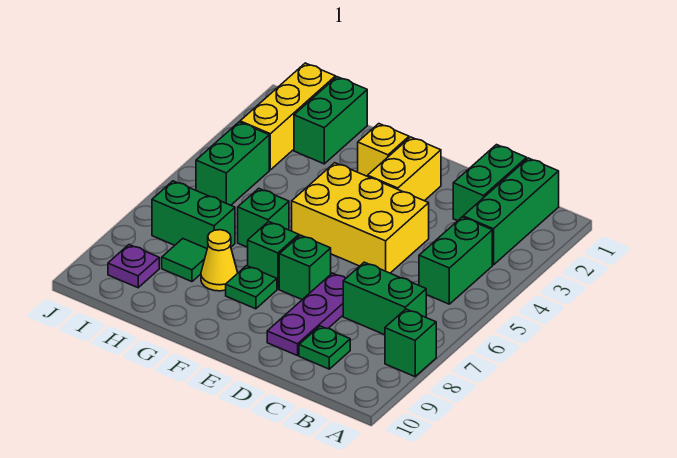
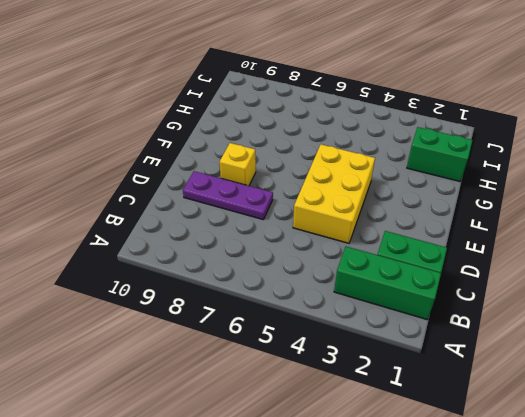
yellow brick E8 level 1 -> yellow brick F2 level 1
none -> green brick A8 level 1
none -> green brick B4:B5 level 1
none -> green brick B7:C7 level 1

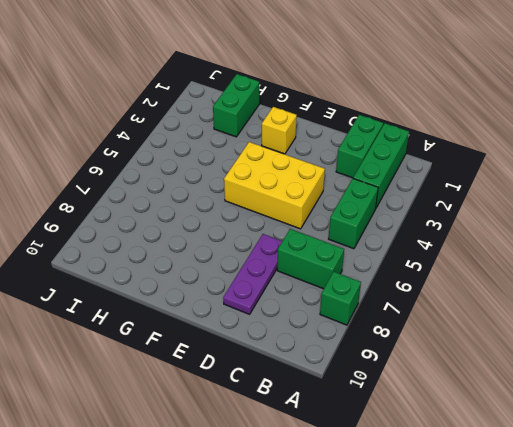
none -> green plate C9 level 1
none -> yellow brick E2:E3 level 1
none -> green brick E7 level 1

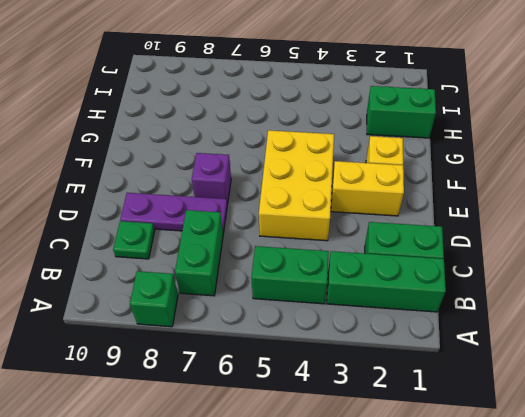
purple brick E7 level 1 -> green brick E7 level 1
none -> green brick F7 level 1
none -> green plate F8 level 1
none -> green brick G6 level 1

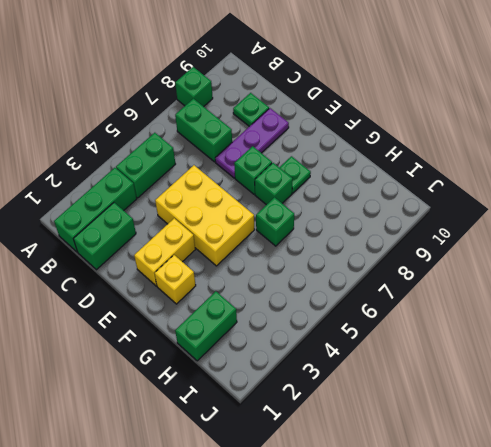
none -> yellow cone G8 level 1
none -> green brick H7:I7 level 1
none -> green tile H8 level 1

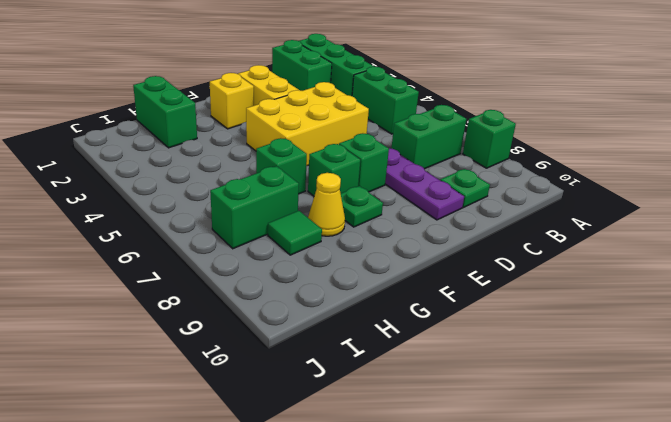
none -> yellow brick I1:I3 level 1
none -> green brick I4:I5 level 1
none -> purple plate I9 level 1

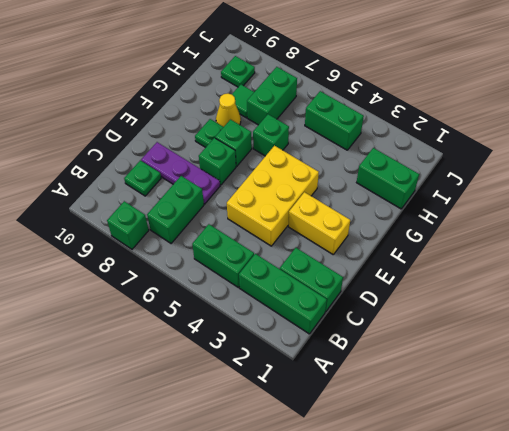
green plate I9 level 1 -> purple plate I9 level 1
none -> yellow brick F2 level 1
none -> yellow brick I1:I3 level 1

